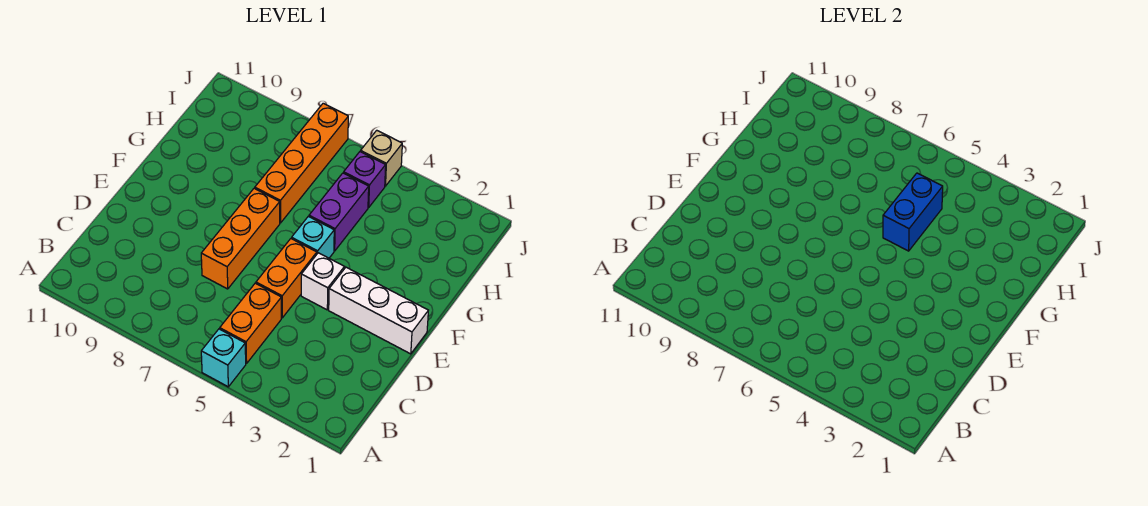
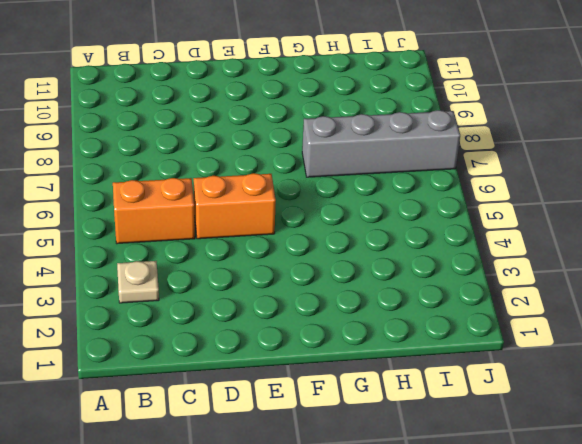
tan plate B3 level 1 -> none
grey brick G7:J7 level 1 -> orange brick G7:J7 level 1
none -> cyan brick A5 level 1
none -> orange brick D7:F7 level 1
none -> white brick E1:E3 level 1

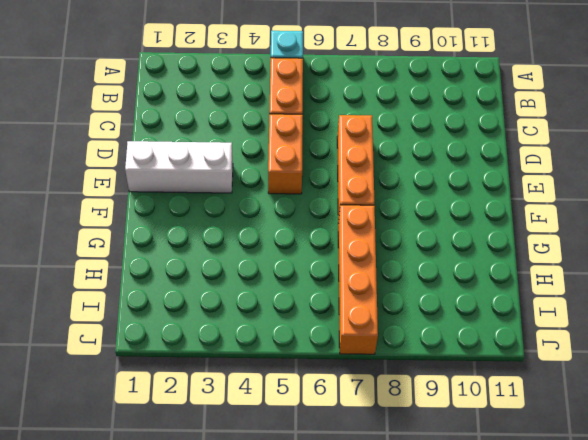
none -> white brick E4 level 1
none -> cyan brick F5 level 1
none -> purple brick G5:H5 level 1

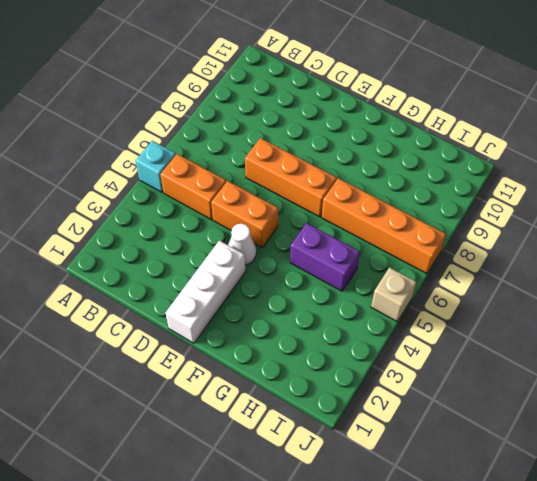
white cone E4 level 1 -> white brick E4 level 1
none -> cyan brick F5 level 1
none -> purple brick I5 level 1
none -> blue brick G5:H5 level 2

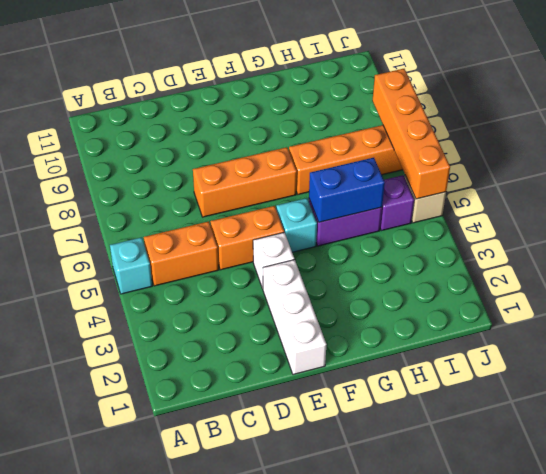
orange brick J5:J8 level 2 -> none

